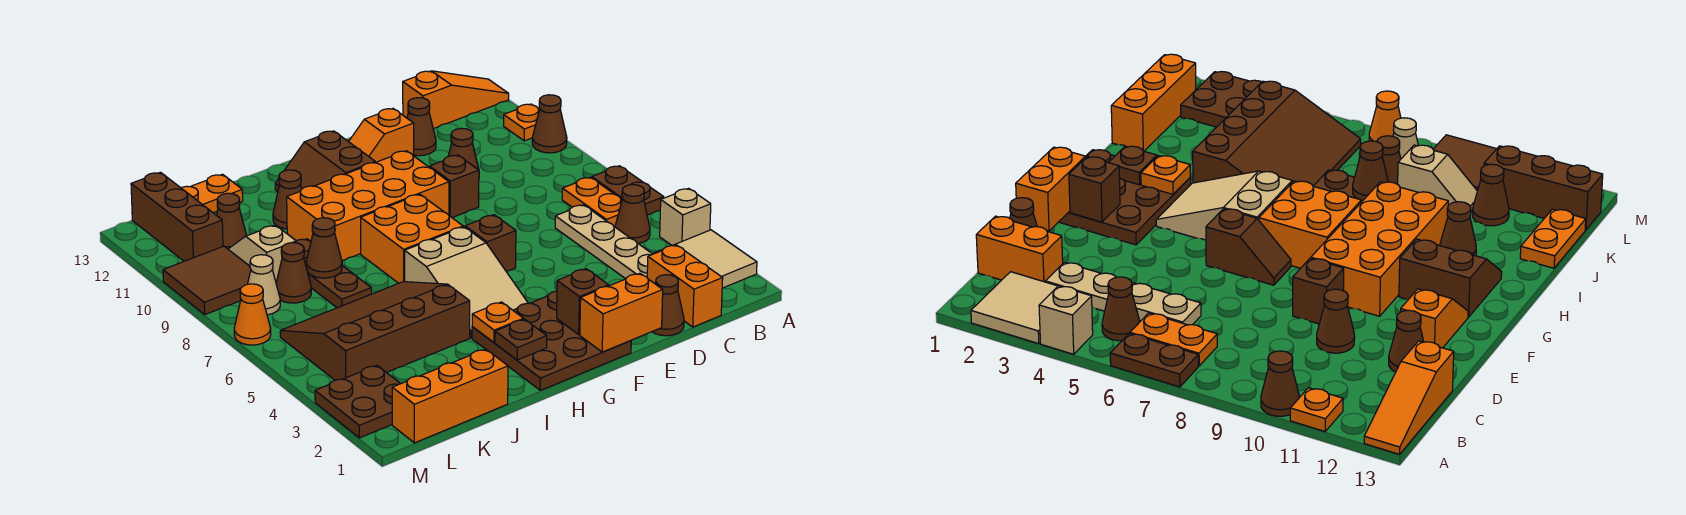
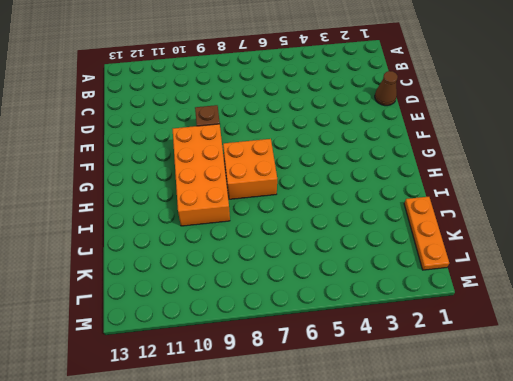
orange plate J1:L1 level 1 -> orange brick J1:L1 level 1
none -> tan tile A2:B3 level 1
none -> tan brick A4 level 1
none -> brown plate A6:A7 level 1
none -> brown cone A10 level 1

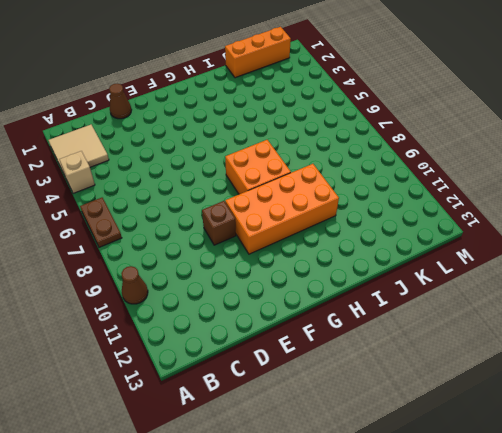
none -> orange plate A11 level 1
none -> orange slope A13:C13 level 1 top C
none -> brown cone B5 level 1
none -> orange plate B6:B7 level 1

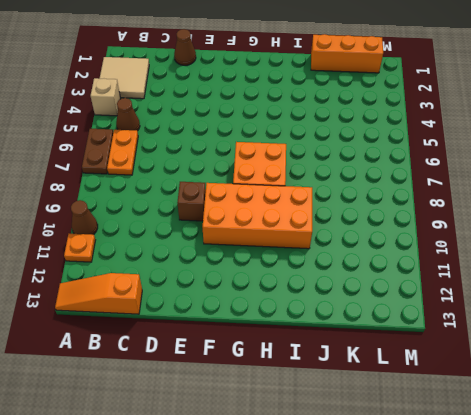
none -> orange brick C1:C2 level 1
none -> tan plate C3:C6 level 1
none -> brown cone D10 level 1
none -> brown cone D12 level 1

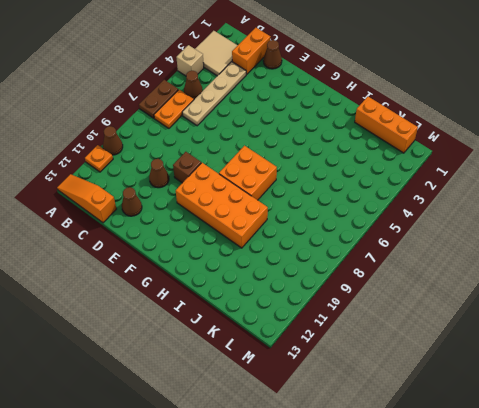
none -> orange slope E12:F12 level 1 top E
none -> brown plate F1:H3 level 1
none -> brown slope F6:F7 level 1 top 6
none -> tan slope G4:H6 level 1 top 6

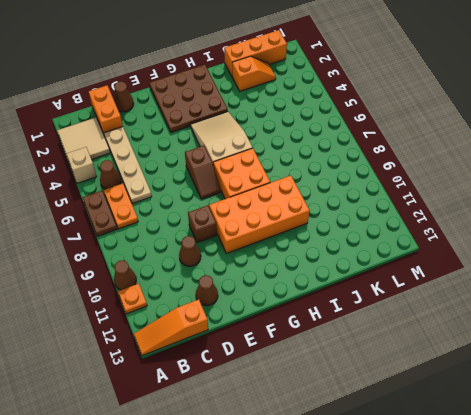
orange slope J2:K2 level 1 top J -> orange slope E12:F12 level 1 top E
none -> brown slope G11:H12 level 1 top G
none -> brown slope I4:L6 level 1 top 4
none -> brown cone I11 level 1
none -> brown plate J7:J9 level 1

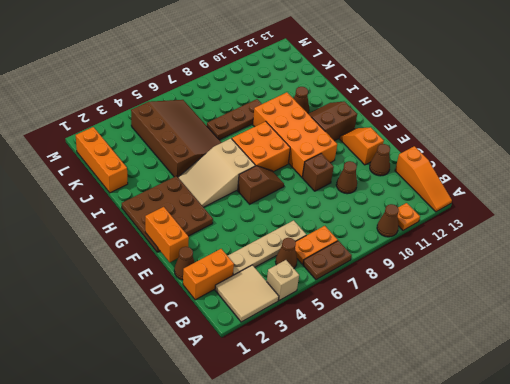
none -> orange plate J13:K13 level 1
none -> brown cone K8 level 1
none -> tan slope K9:K10 level 1 top 9
none -> brown cone K11 level 1

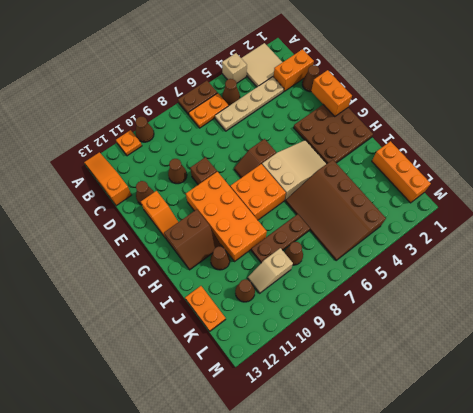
none -> brown plate L2:M3 level 1
none -> tan cone L8 level 1
none -> brown tile L9:M10 level 1
none -> brown brick L11:L13 level 1

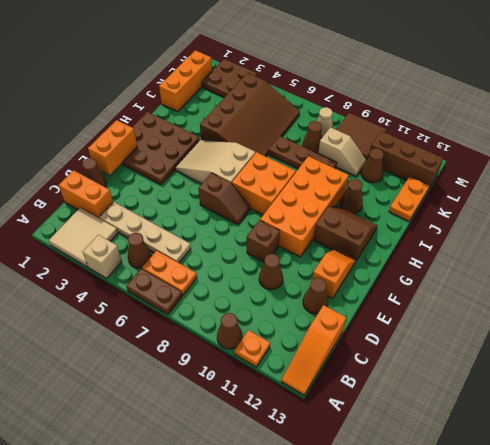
none -> orange cone M7 level 1
none -> brown brick F2 level 2
none -> brown plate H2 level 2
none -> orange plate H3 level 2

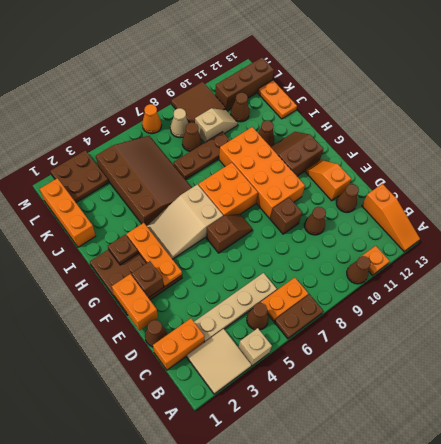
orange plate F3:H3 level 2 -> orange plate H3 level 2
none -> brown cone J8 level 2

